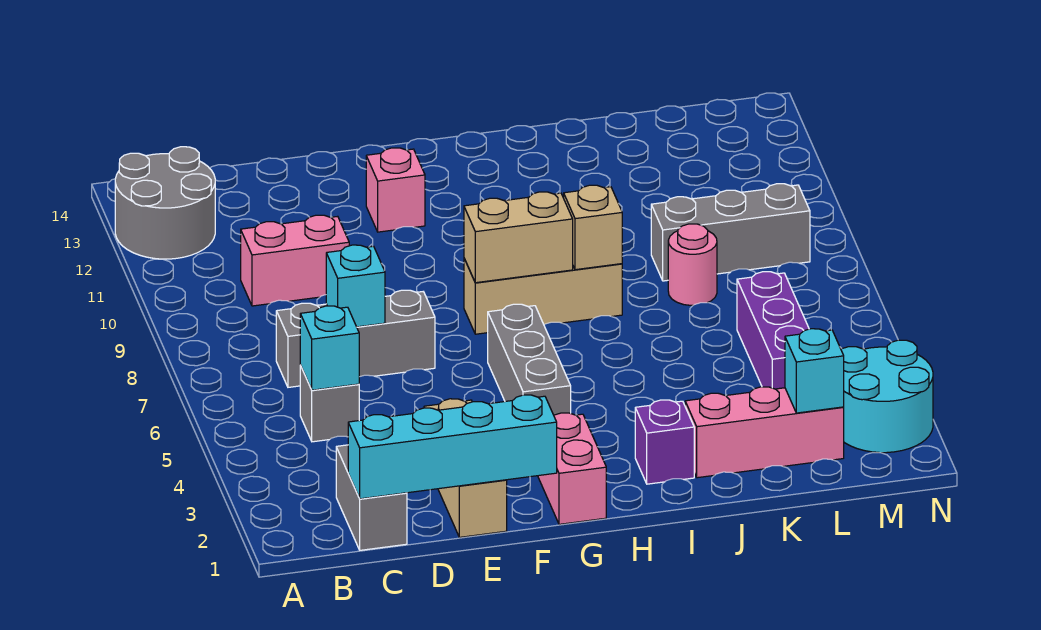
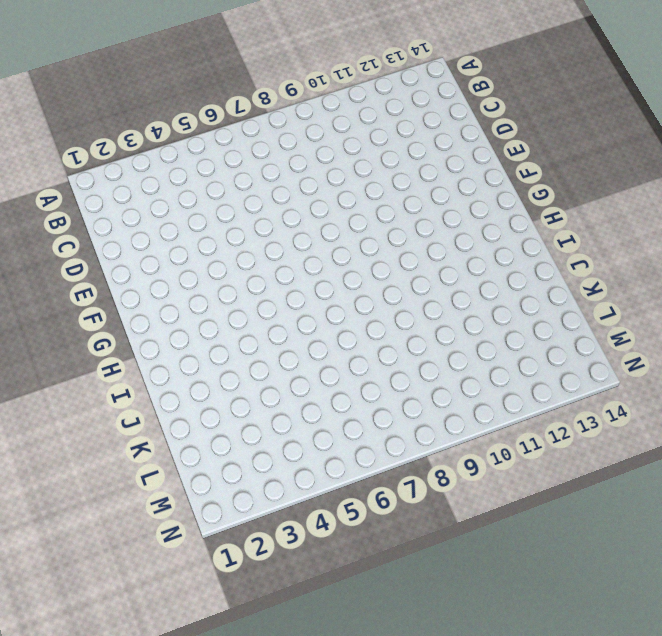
none -> grey round brick A12:B13 level 1
none -> grey brick C1:C2 level 1
none -> grey brick C5 level 1

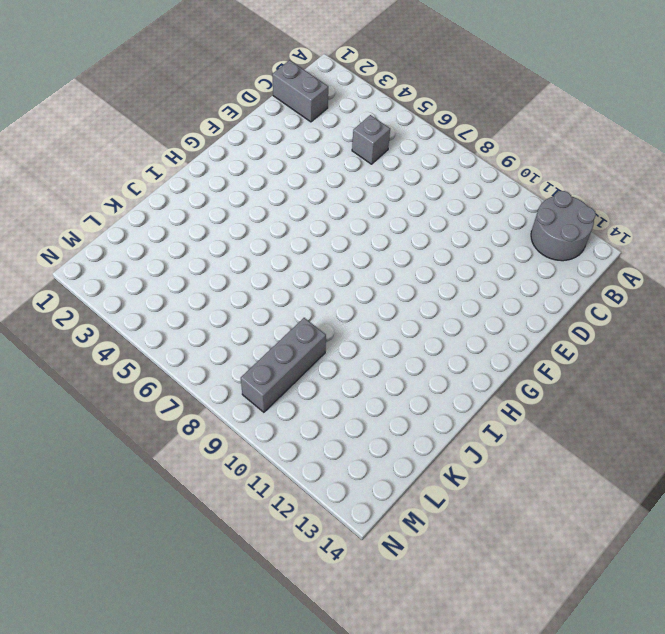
none -> grey brick C7:E7 level 1
none -> pink brick C10:D10 level 1
none -> tan brick E1:E3 level 1

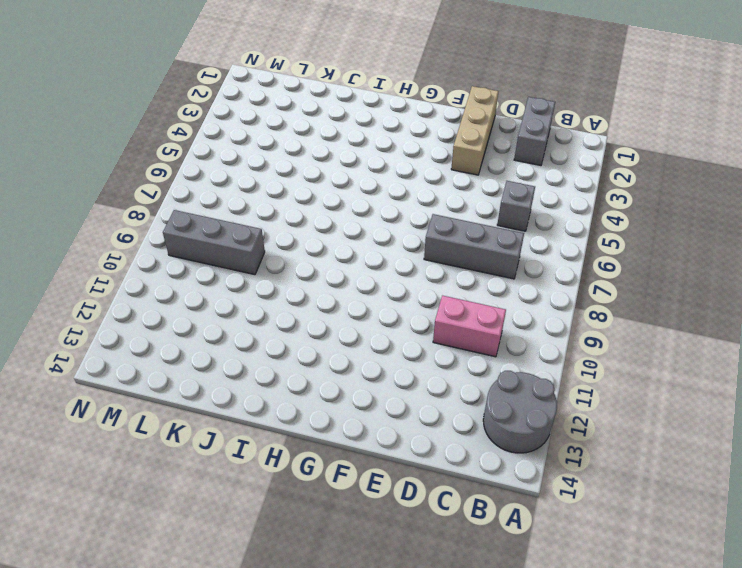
none -> pink brick F12 level 1
none -> pink brick G1:G2 level 1
none -> grey brick G4:G6 level 1

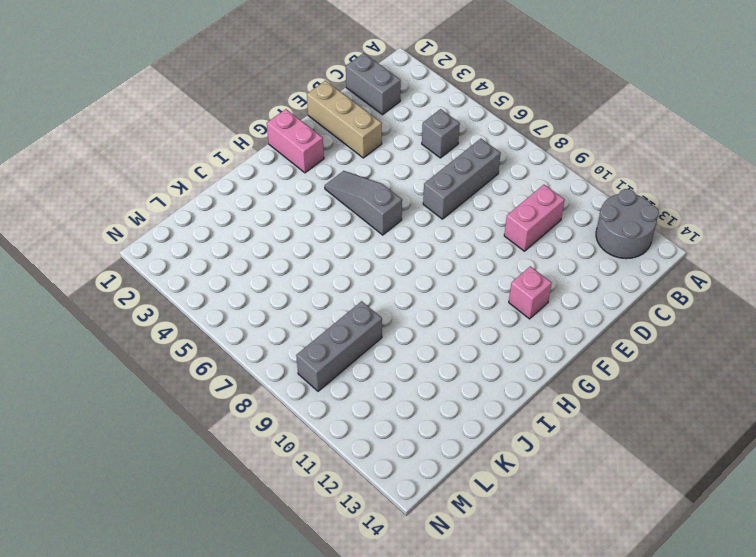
grey slope G4:G6 level 1 top 6 -> grey brick G4:G6 level 1
none -> tan brick G8:I8 level 1
none -> purple brick I2 level 1
none -> pink brick J2:L2 level 1

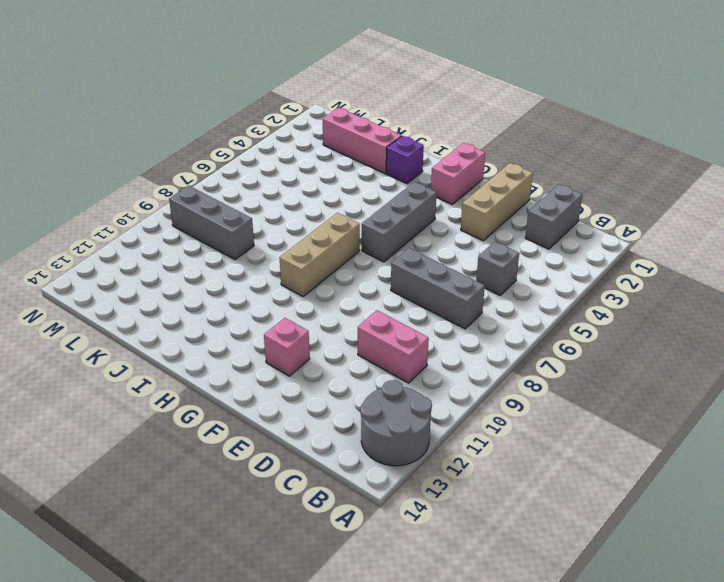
tan brick H7:H9 level 1 -> tan brick G8:I8 level 1
none -> pink round brick K8 level 1
none -> purple brick L4:L6 level 1
none -> cyan round brick M2:N3 level 1

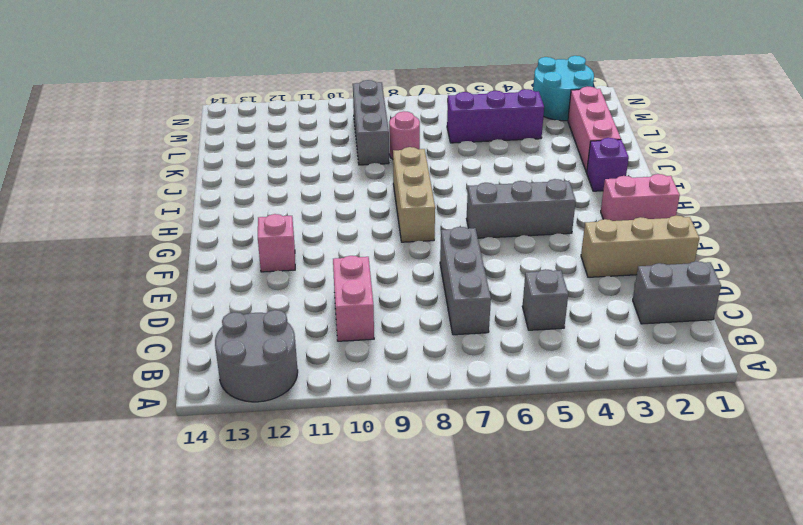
none -> cyan brick C1:F1 level 2
none -> cyan brick C5 level 2
none -> cyan brick D7 level 2

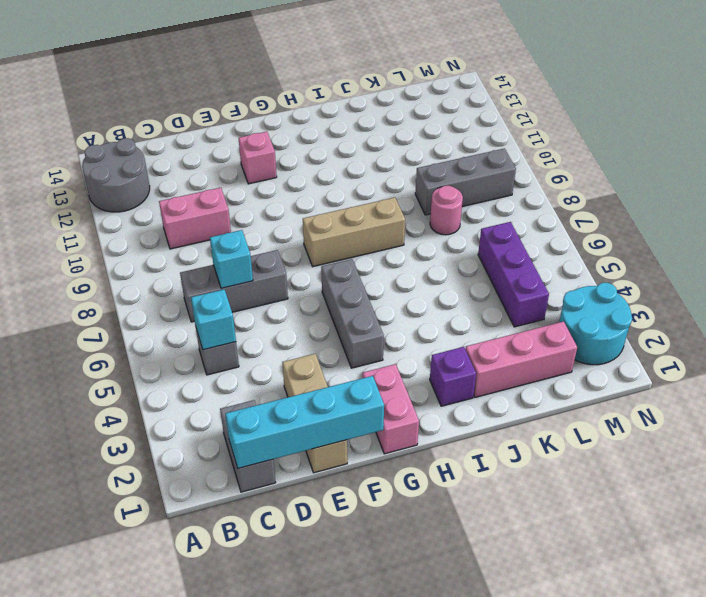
none -> tan brick G8:H8 level 2
none -> tan brick I8 level 2
none -> cyan brick L2 level 2

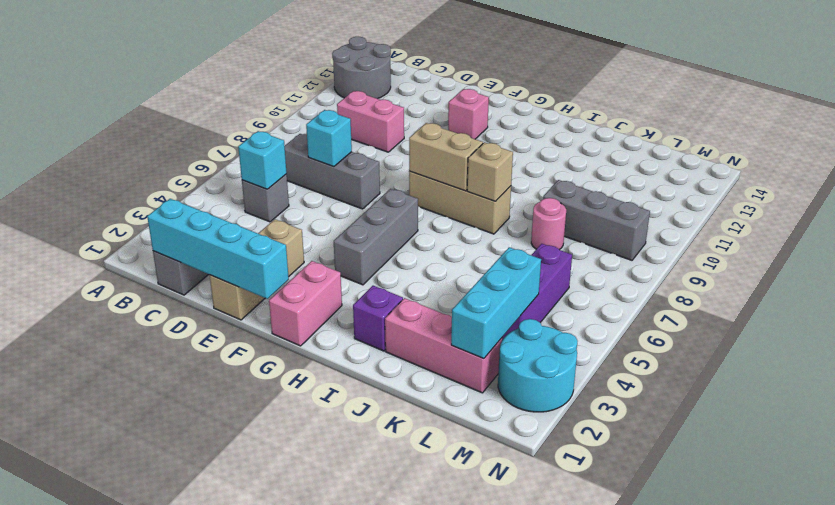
cyan brick L2:L4 level 2 -> cyan brick L2 level 2

